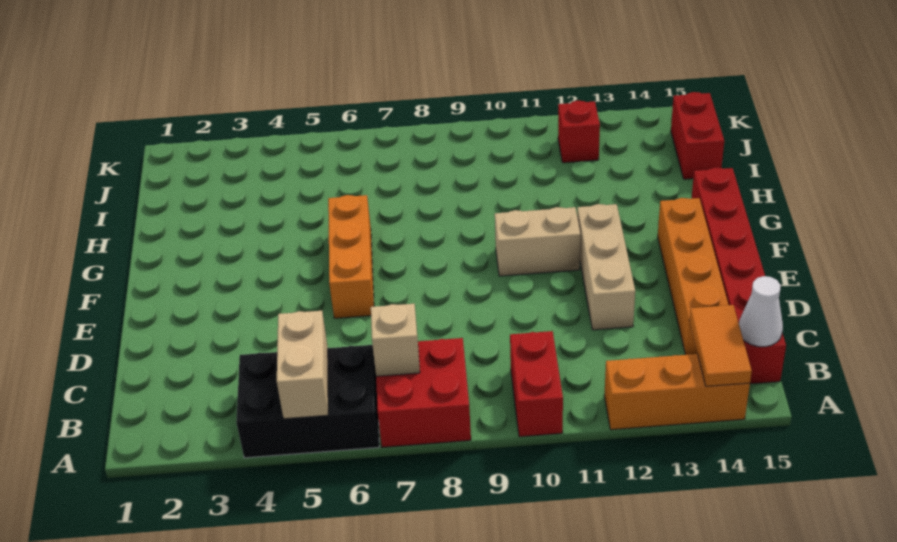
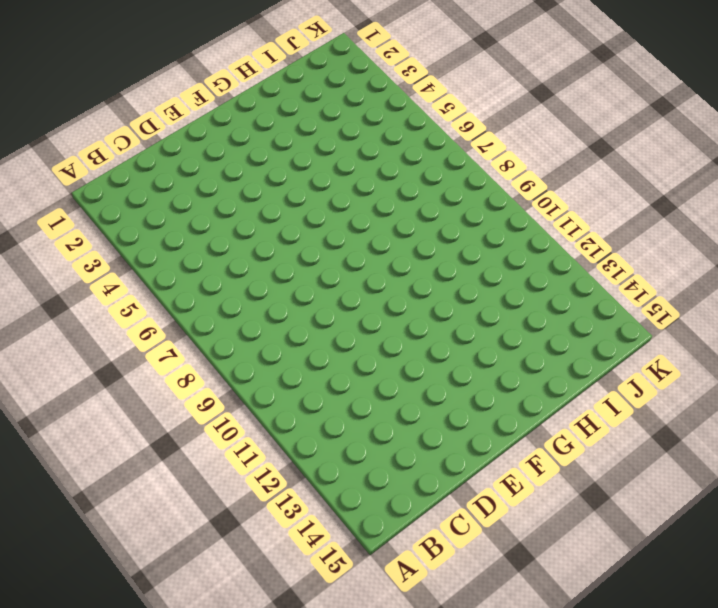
none -> black brick A4:B6 level 1
none -> red brick A7:B8 level 1
none -> red brick A10:B10 level 1

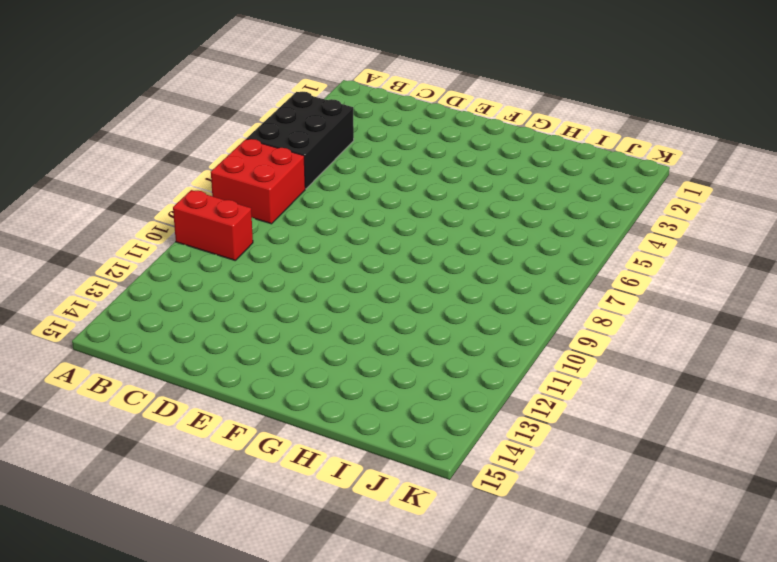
none -> orange brick A12:A14 level 1
none -> red brick B15:G15 level 1
none -> orange brick C14:F14 level 1

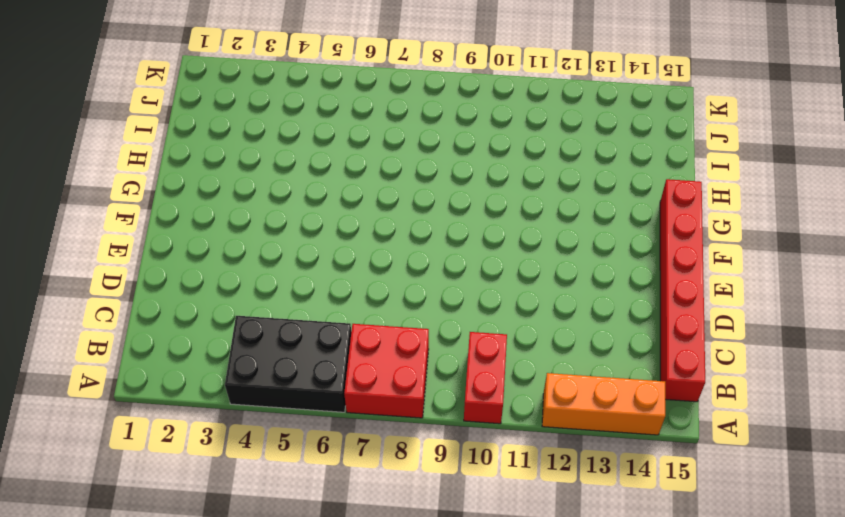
none -> orange brick C14:F14 level 1
none -> tan brick D12:F12 level 1
none -> orange brick E6:G6 level 1

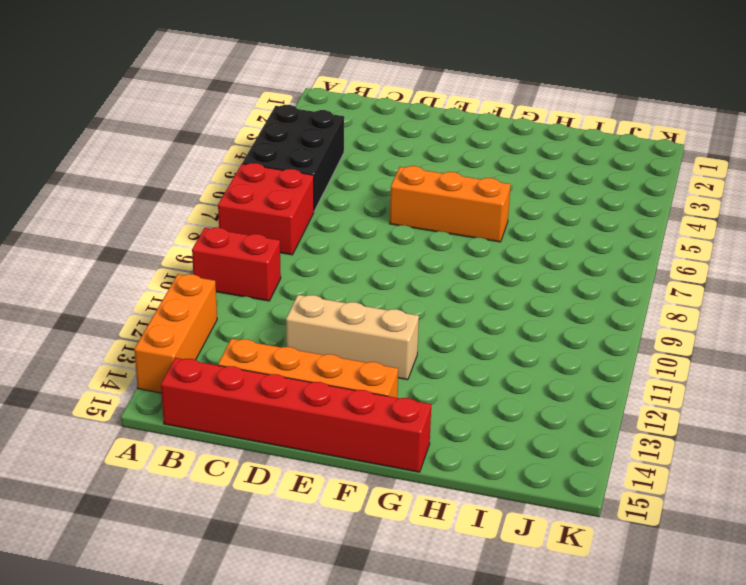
none -> tan brick F10:F11 level 1
none -> red brick I15:J15 level 1
none -> red brick J12 level 1

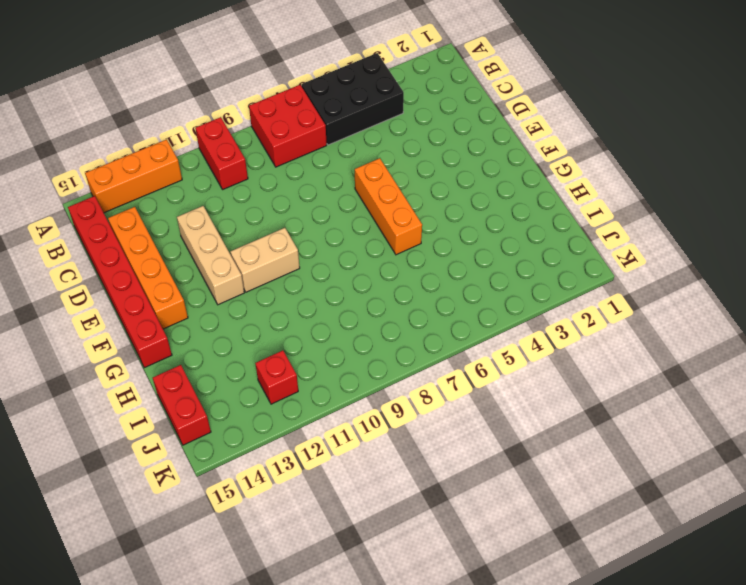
none -> tan brick A5:B5 level 2
none -> orange tile A14:B14 level 2
none -> tan brick B7 level 2

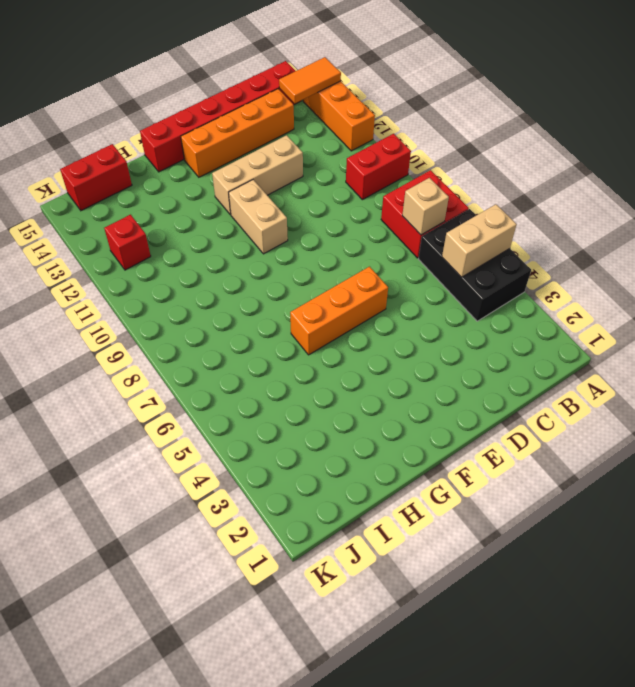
none -> white cone B15 level 2

